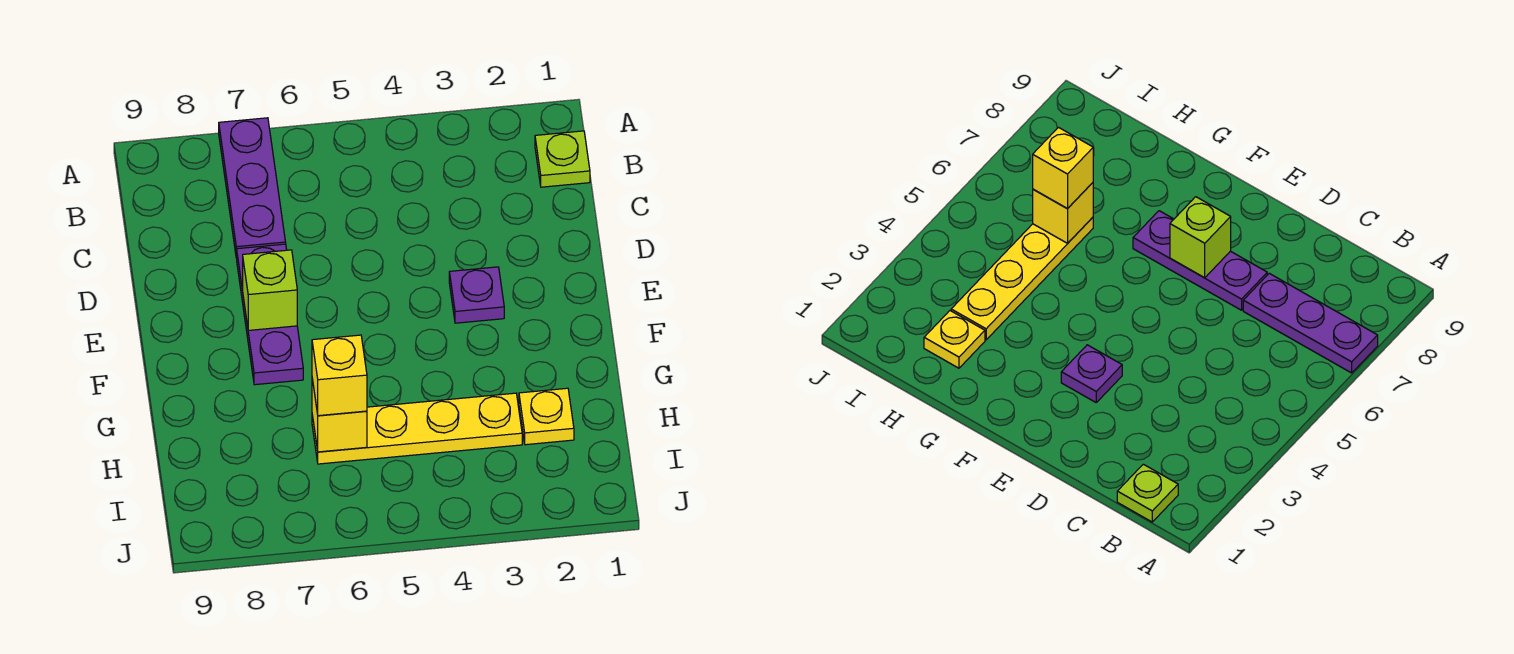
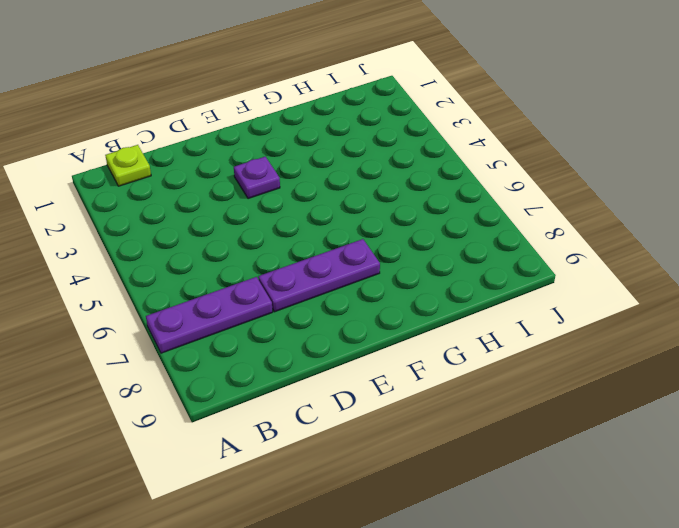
none -> yellow plate H2 level 1
none -> yellow plate H3:H6 level 1

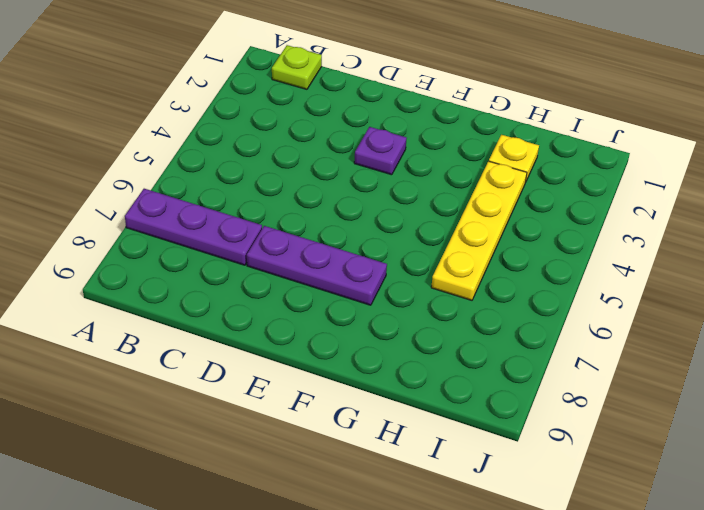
none -> lime brick E7 level 2
none -> yellow brick H6 level 2

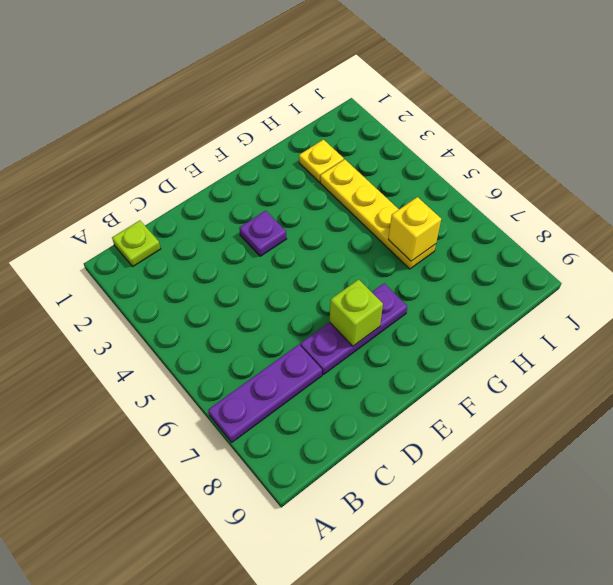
none -> yellow brick H6 level 3

